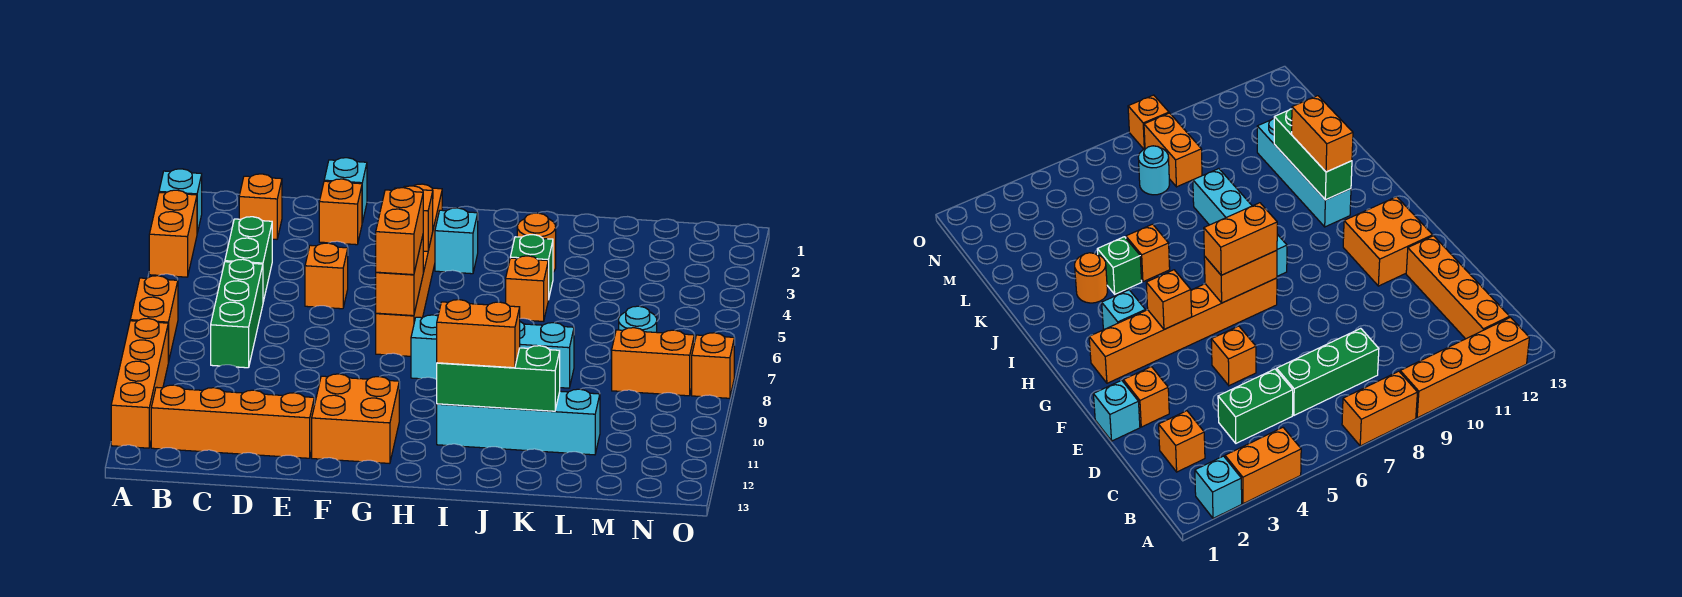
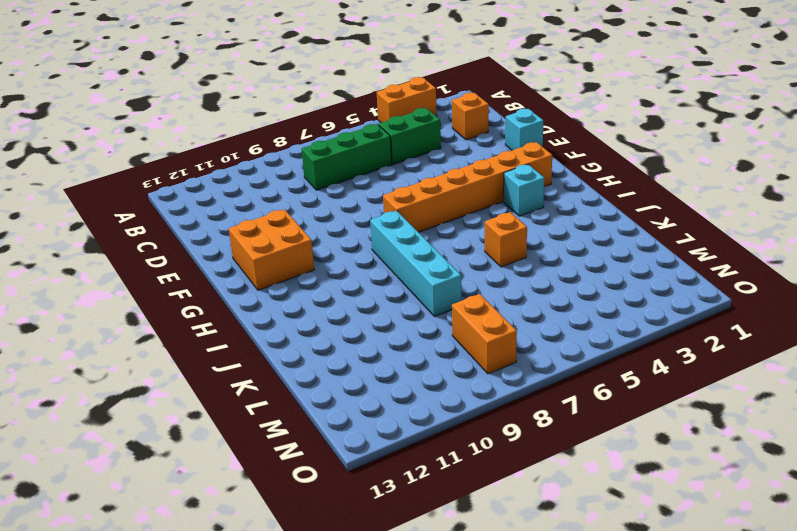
none -> cyan brick A2 level 1
none -> orange brick A7:A8 level 1
none -> orange brick A9:A12 level 1

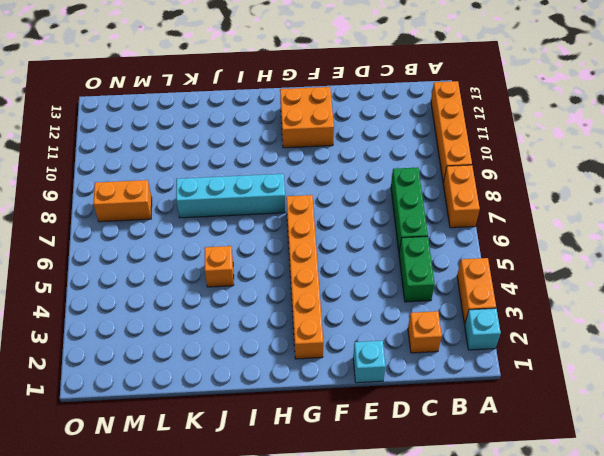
none -> orange brick B12:E12 level 1
none -> orange brick E2 level 1
none -> orange brick E5 level 1

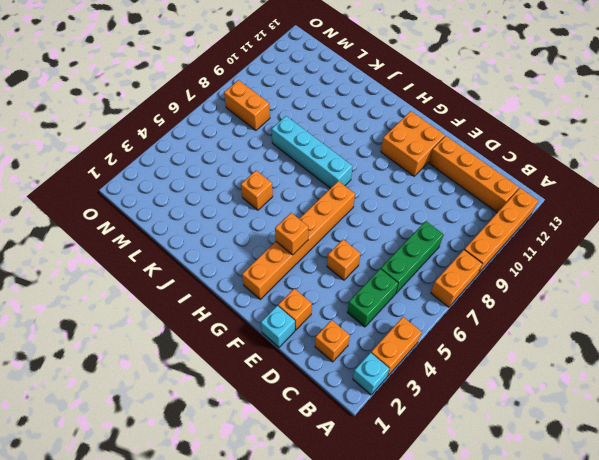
none -> cyan brick H3 level 1
none -> cyan brick I11:L11 level 1
none -> orange round brick J3 level 1

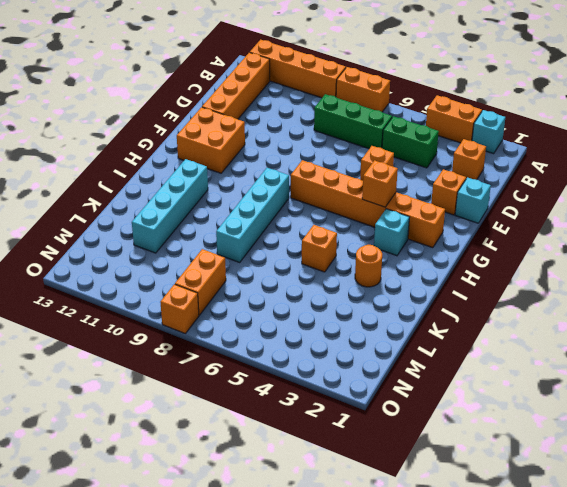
none -> green brick J4 level 1
none -> cyan round brick M7 level 1
none -> orange brick G6:G7 level 2

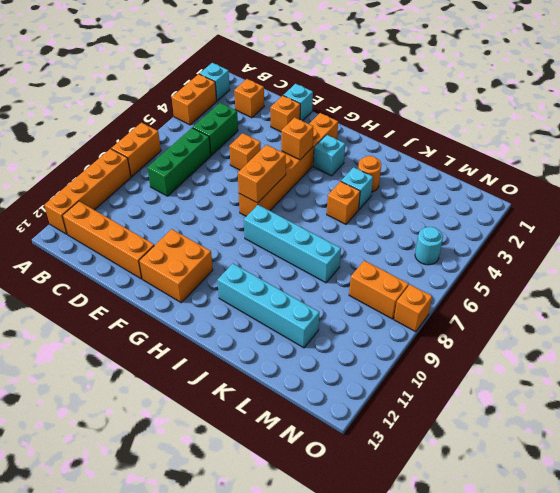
cyan brick J4 level 1 -> green brick J4 level 1
cyan round brick N5 level 1 -> cyan round brick M7 level 1
none -> green brick I11:K11 level 2
none -> orange brick G6:G7 level 3
none -> orange brick I11:J11 level 3

